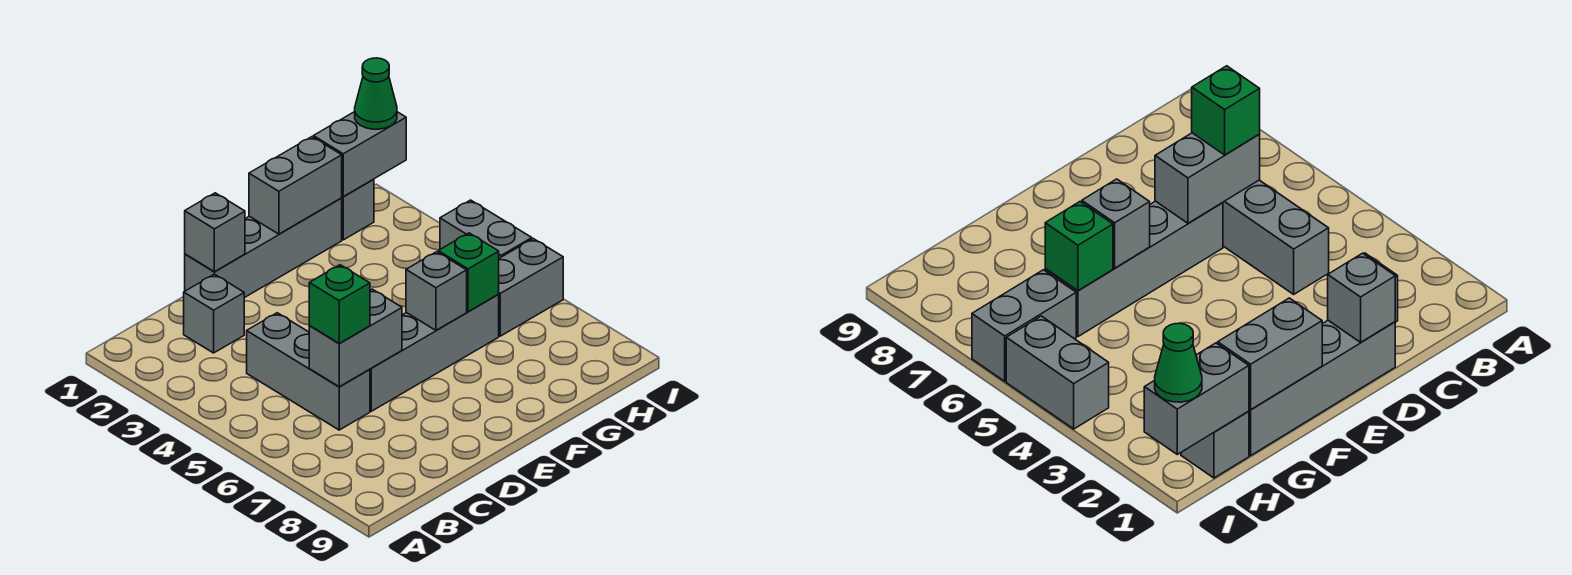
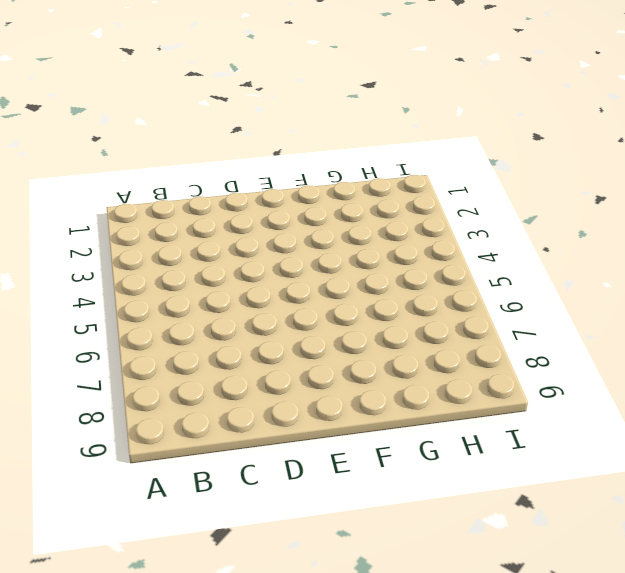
none -> grey brick C2 level 1
none -> grey brick C4:C6 level 1
none -> grey brick D1:G1 level 1

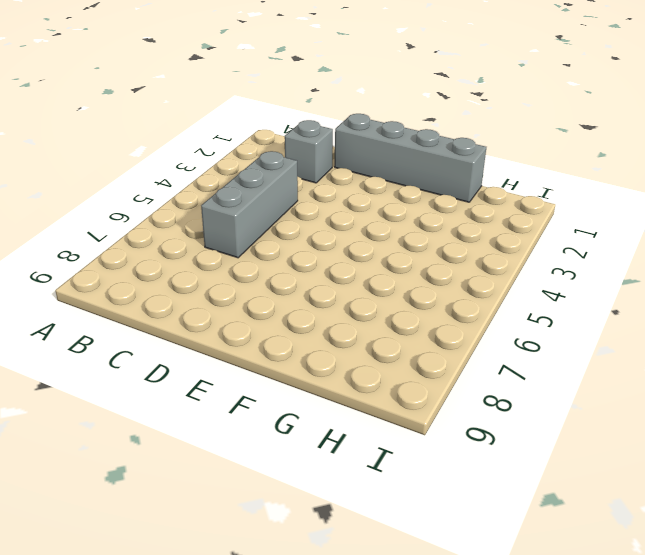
none -> grey brick D6:G6 level 1
none -> grey brick H1 level 1
none -> grey brick H6:I6 level 1

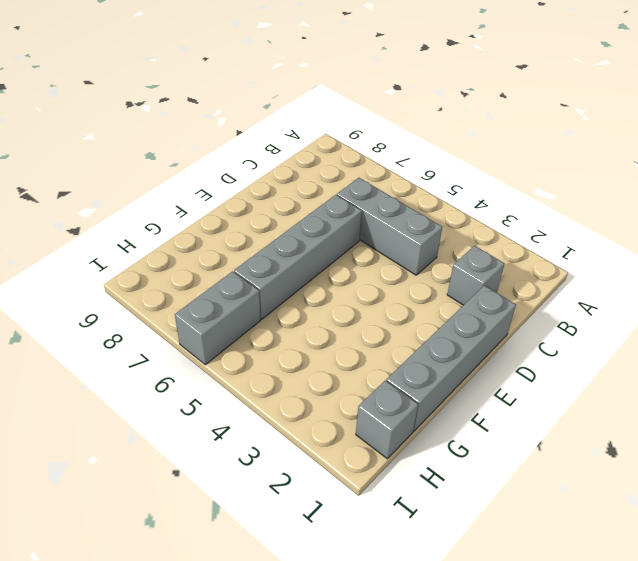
none -> grey brick I4:I5 level 1
none -> grey brick C6:D6 level 2
none -> grey brick D1 level 2

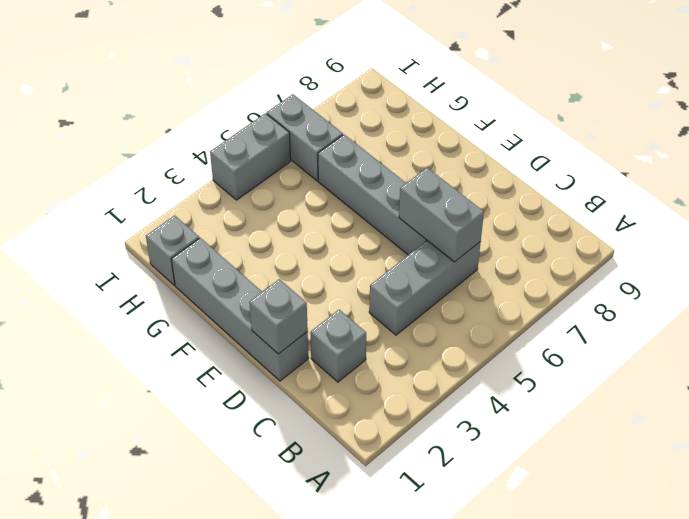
none -> grey brick F1:G1 level 2
none -> grey brick F6 level 2
none -> green brick G6 level 2

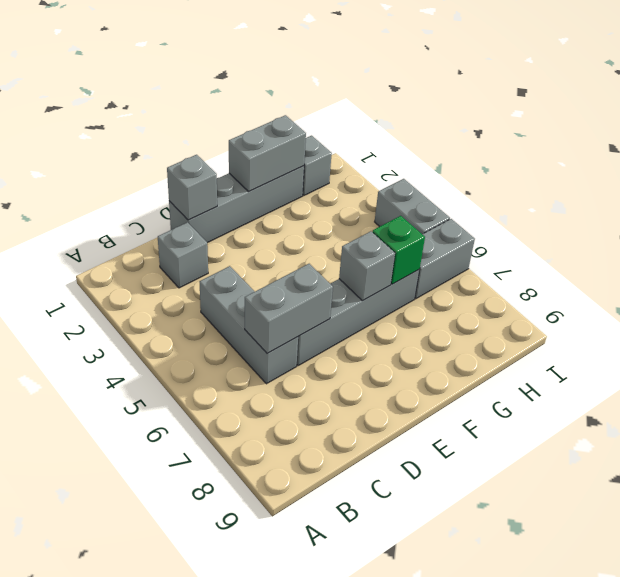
none -> grey brick H1:I1 level 2
none -> green brick C6 level 3
none -> green cone I1 level 3

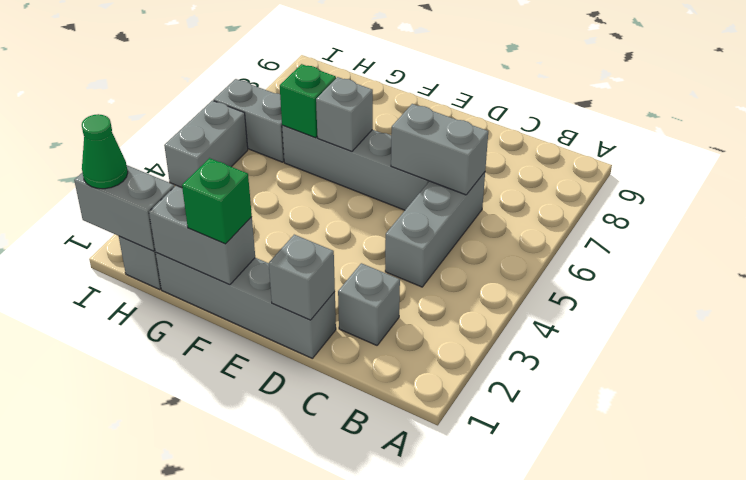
green brick F1 level 3 -> green brick C6 level 3

